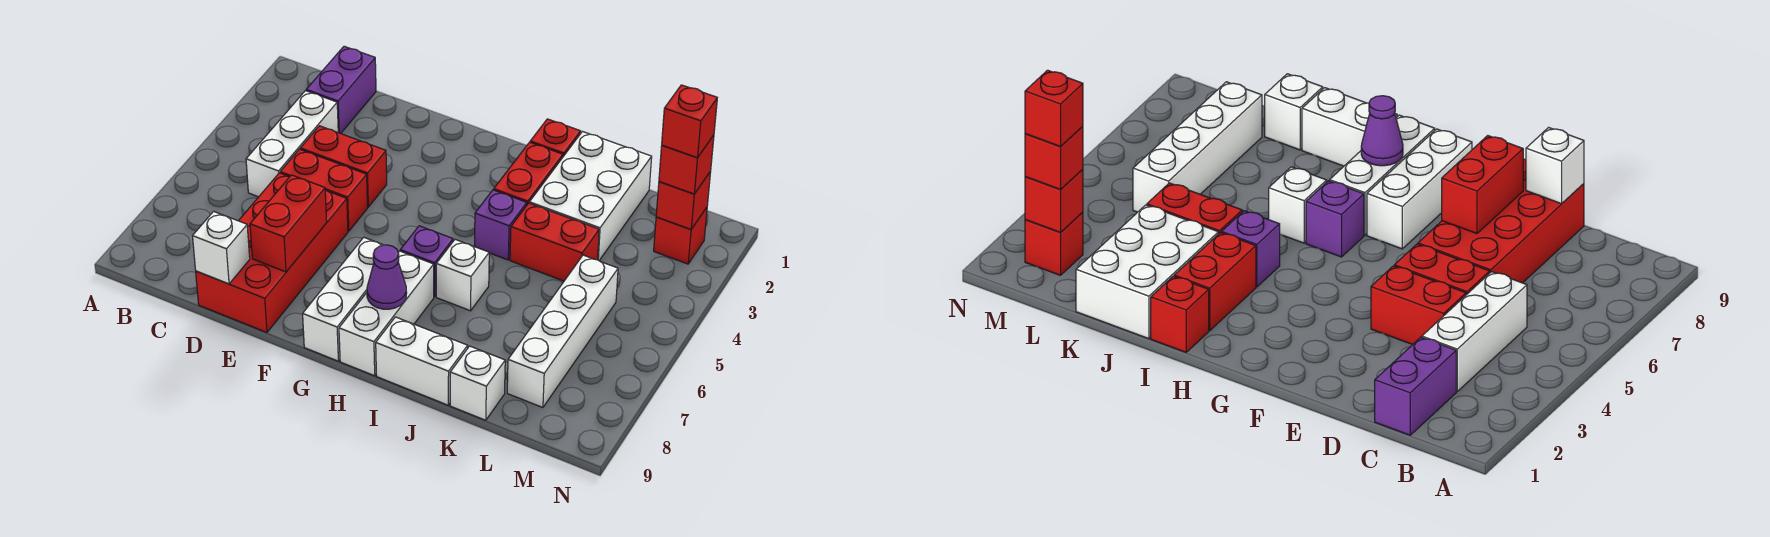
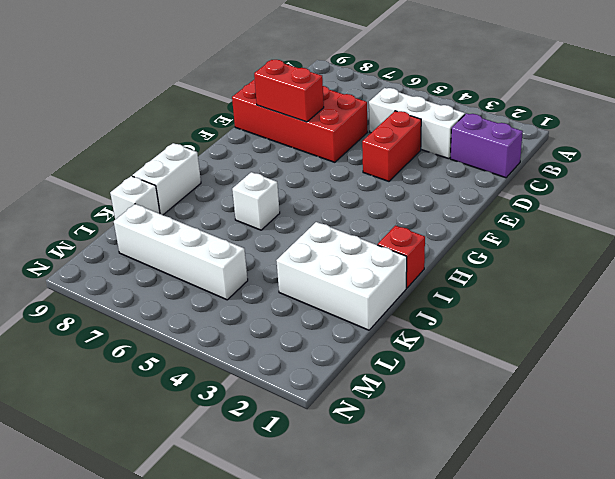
none -> red brick D5:E5 level 1
none -> white brick G7:G9 level 1
none -> purple brick H6 level 1

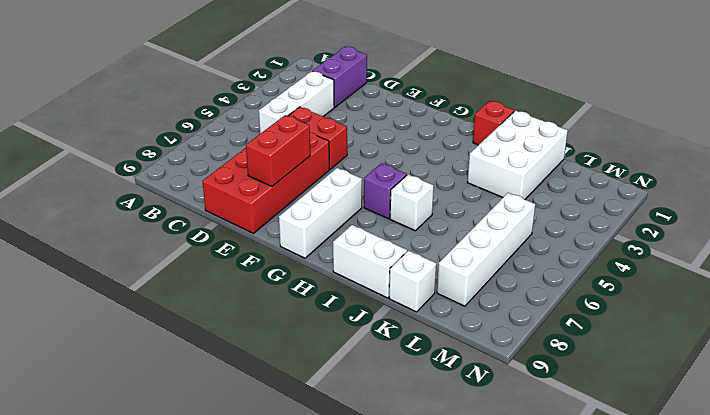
none -> red brick D4:E4 level 1
none -> white brick H7:H9 level 1
none -> red brick I2:I3 level 1

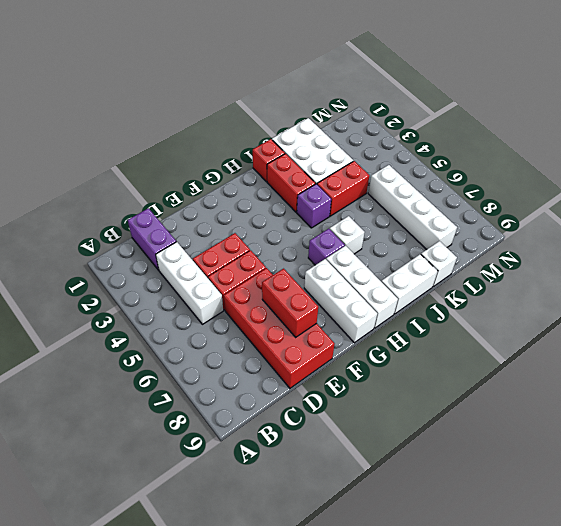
none -> red brick M2 level 1
none -> white brick D9 level 2
none -> purple cone H8 level 2

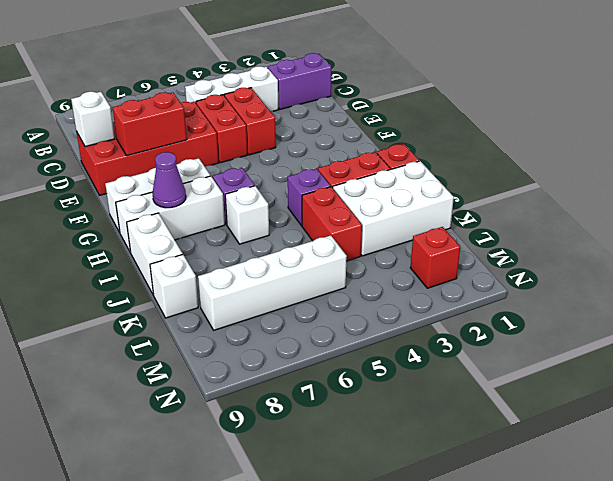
none -> red brick M2 level 2
none -> red brick M2 level 3
none -> red brick M2 level 4

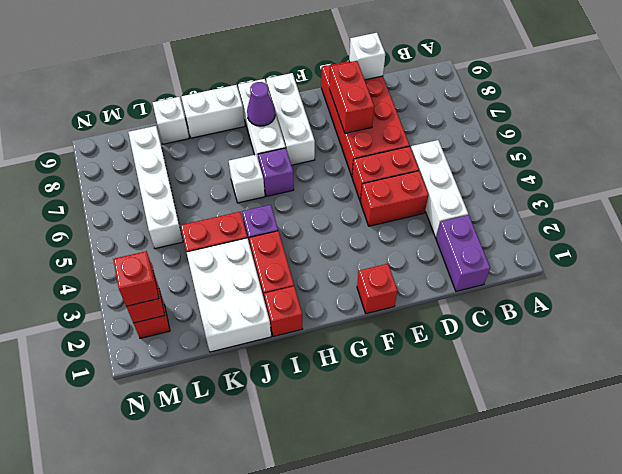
red brick F1 level 1 -> red brick M2 level 4

